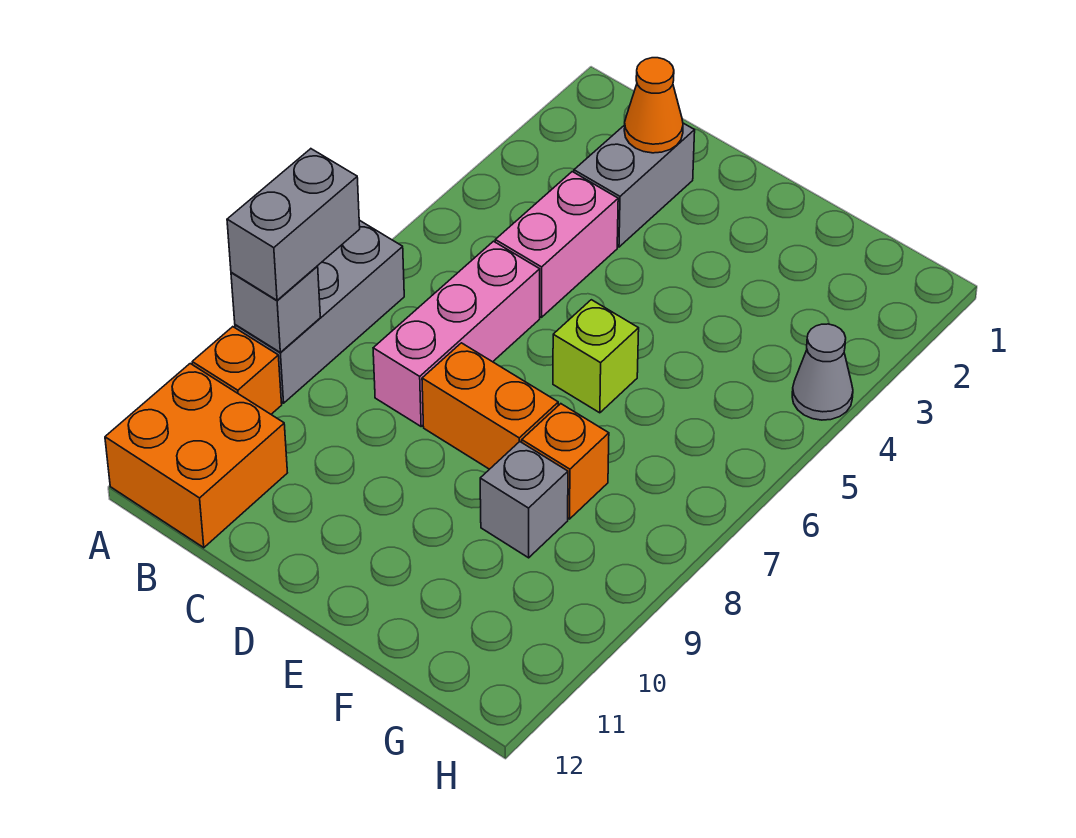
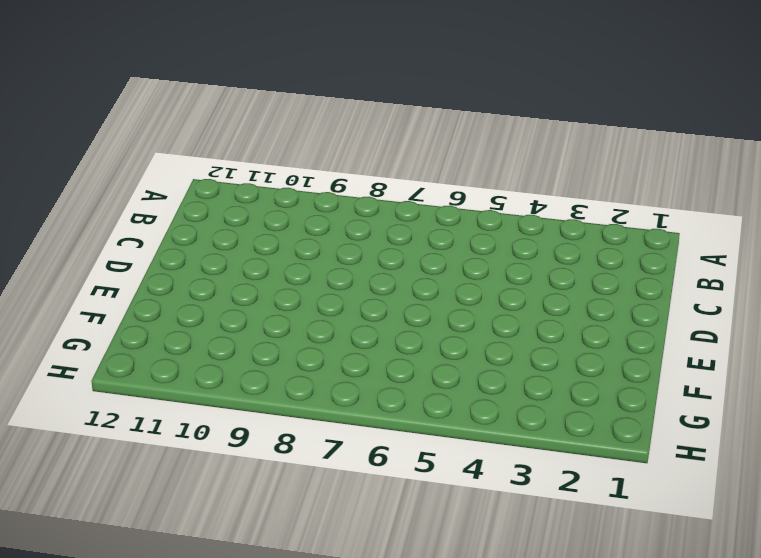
none -> grey brick A7:A9 level 1
none -> orange brick A10 level 1
none -> orange brick A11:B12 level 1

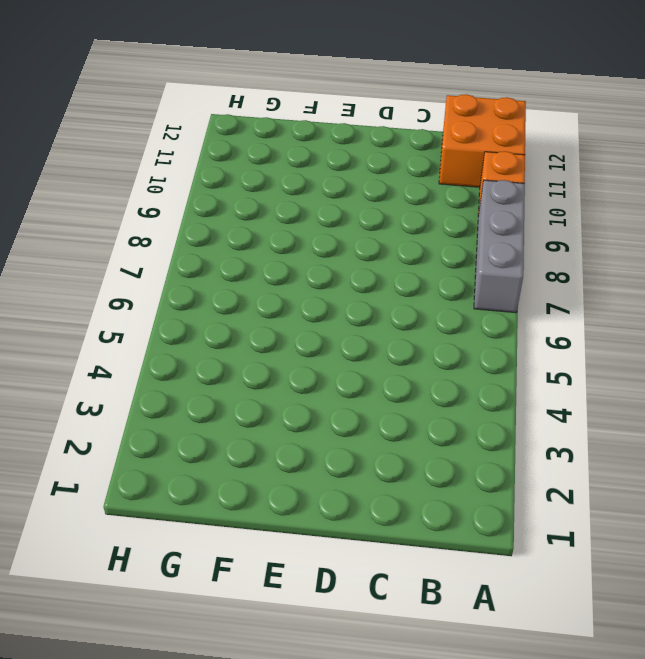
none -> grey brick C2:C3 level 1
none -> pink brick C4:C5 level 1
none -> pink brick C6:C8 level 1

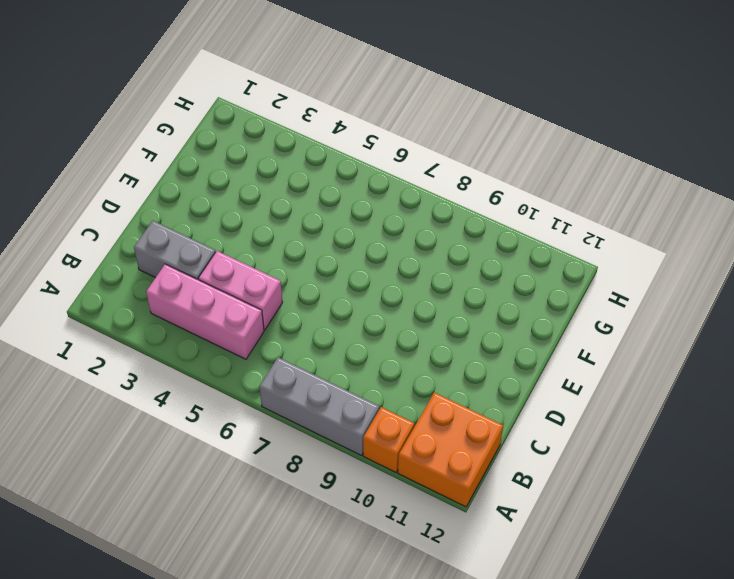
pink brick B3:B5 level 1 -> pink brick C6:C8 level 1
none -> orange brick D8:E8 level 1
none -> lime brick E6 level 1
none -> orange brick F8 level 1

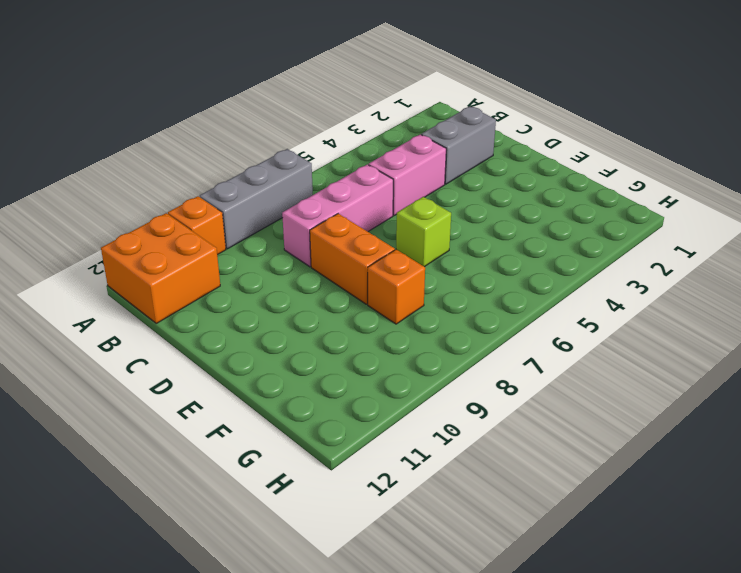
none -> grey brick F9 level 1
none -> grey cone H4 level 1
none -> grey brick A9 level 2

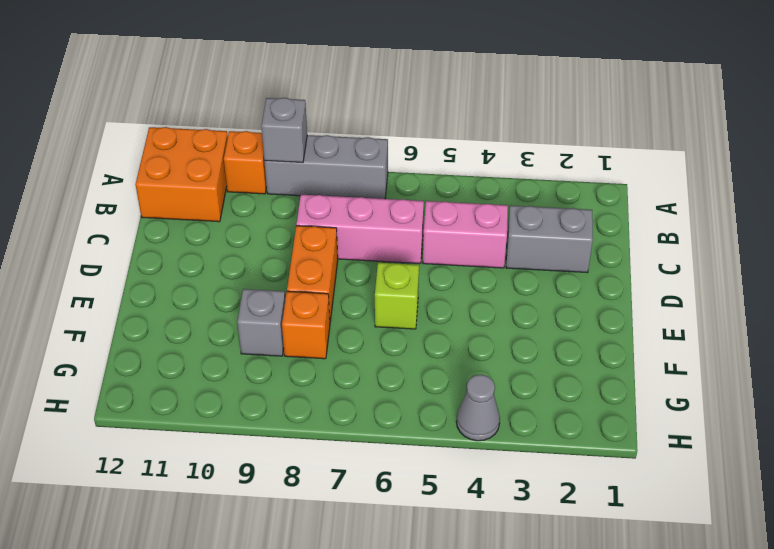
none -> orange cone C2 level 2
none -> grey brick A8:A9 level 3

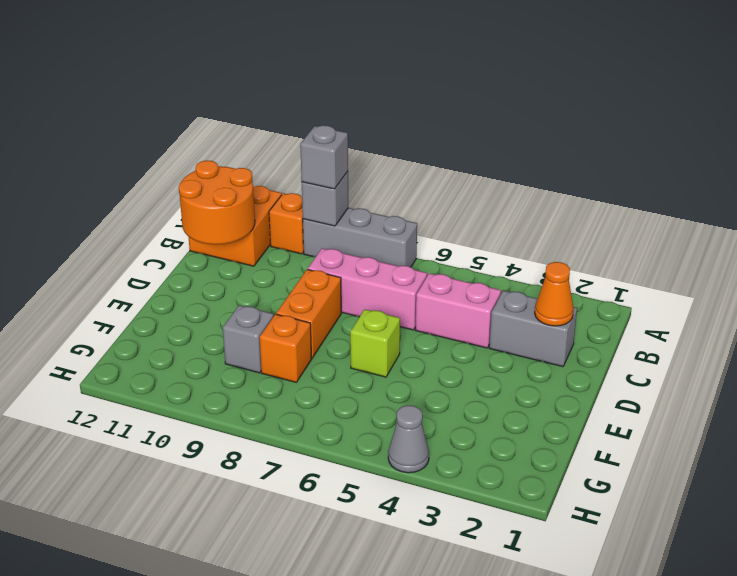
grey brick A9 level 3 -> grey brick A8:A9 level 3
orange round brick B11:C12 level 2 -> none

